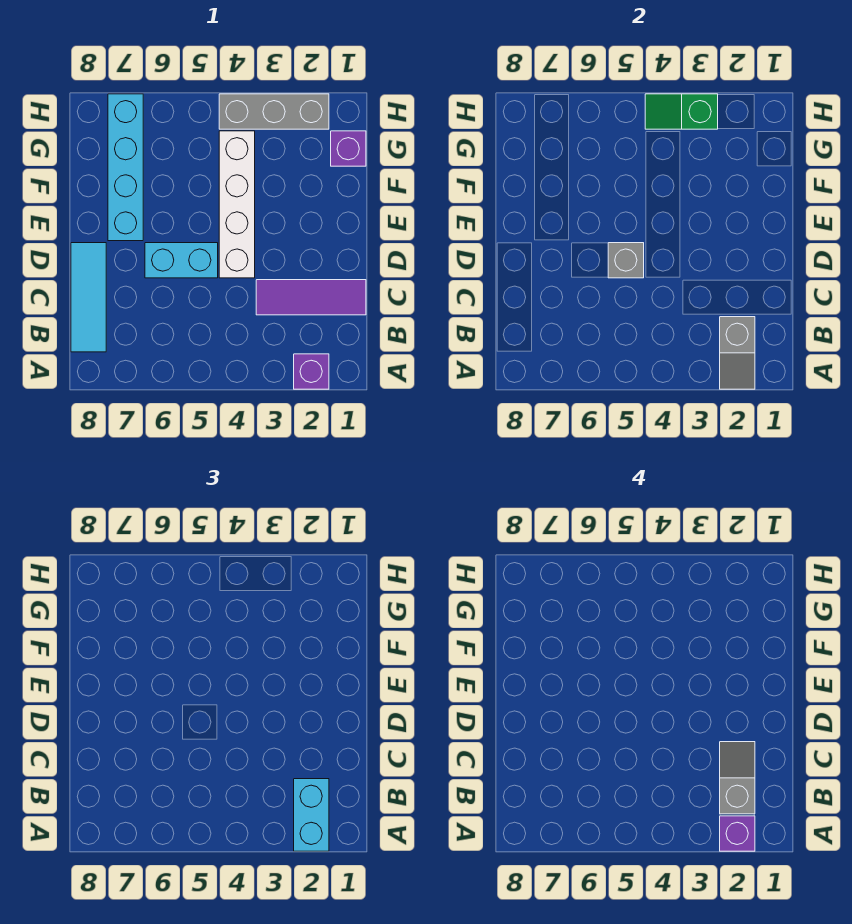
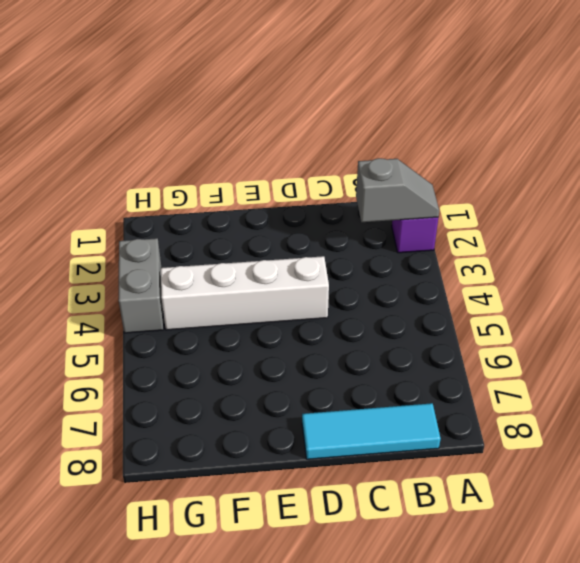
grey brick H3:H4 level 1 -> grey brick H2:H4 level 1
none -> purple tile C1:C3 level 1
none -> cyan brick D5:D6 level 1
none -> cyan brick E7:H7 level 1

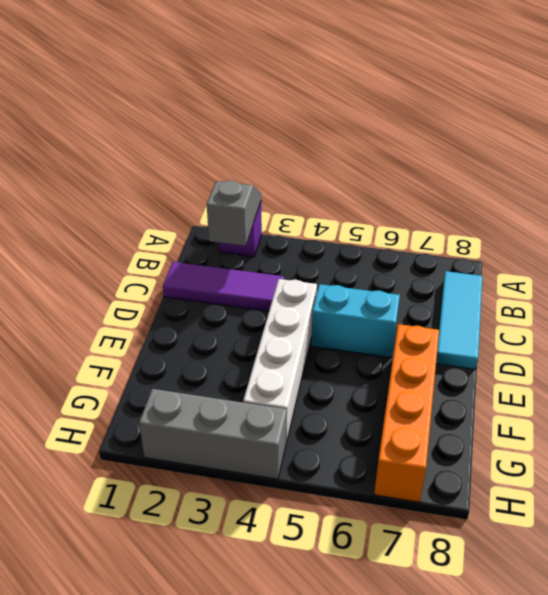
orange brick E7:H7 level 1 -> cyan brick E7:H7 level 1
none -> purple brick G1 level 1
none -> grey brick D5 level 2
none -> green slope H3:H4 level 2 top 3

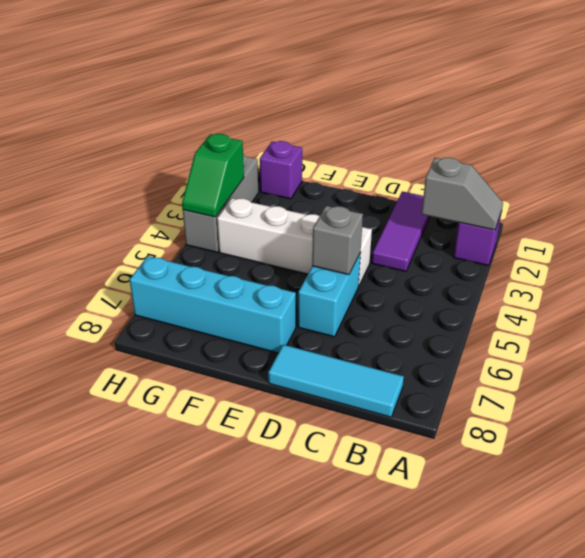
none -> cyan brick A2:B2 level 3
none -> purple brick A2 level 4
none -> grey slope B2:C2 level 4 top B

